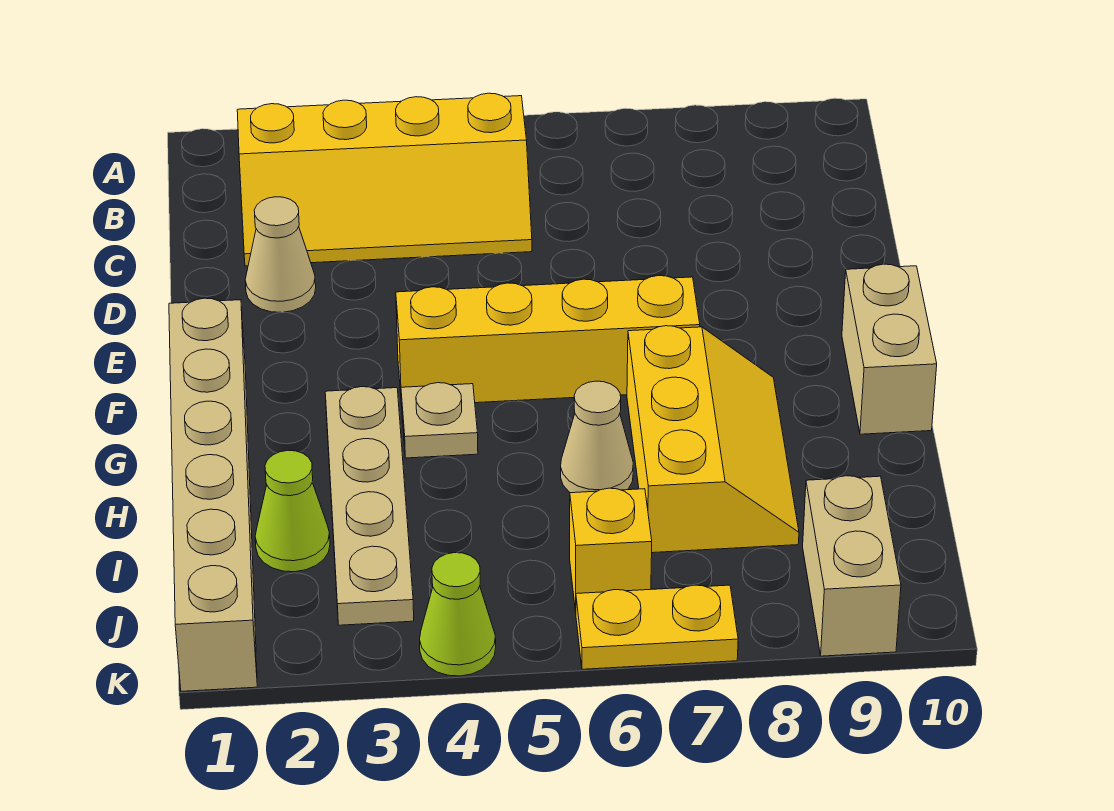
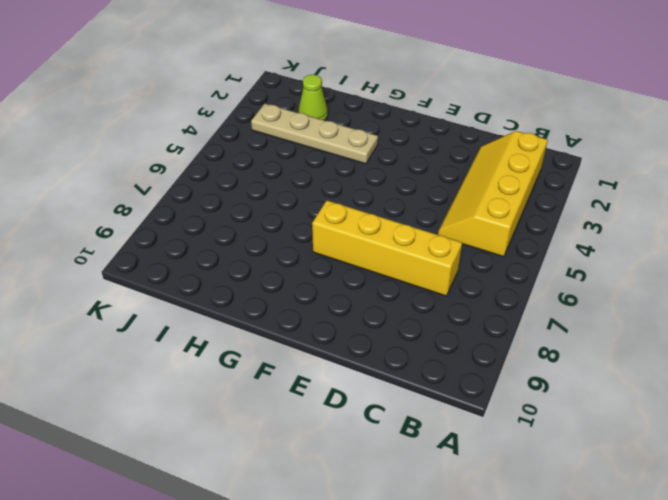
yellow brick C7:F7 level 1 -> yellow brick F4:F7 level 1
none -> tan cone D2 level 1
none -> tan brick F1:K1 level 1
none -> tan brick F10:G10 level 1

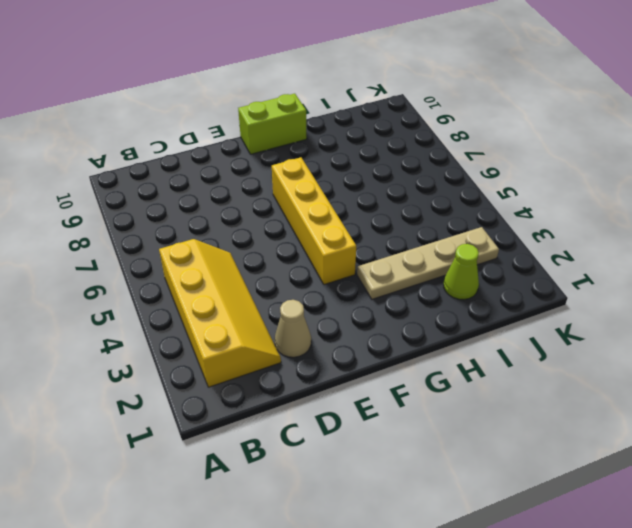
lime brick F10:G10 level 1 -> tan brick F10:G10 level 1
none -> tan brick F1:K1 level 1
none -> tan plate G4 level 1
none -> yellow slope G7:I8 level 1 top 7

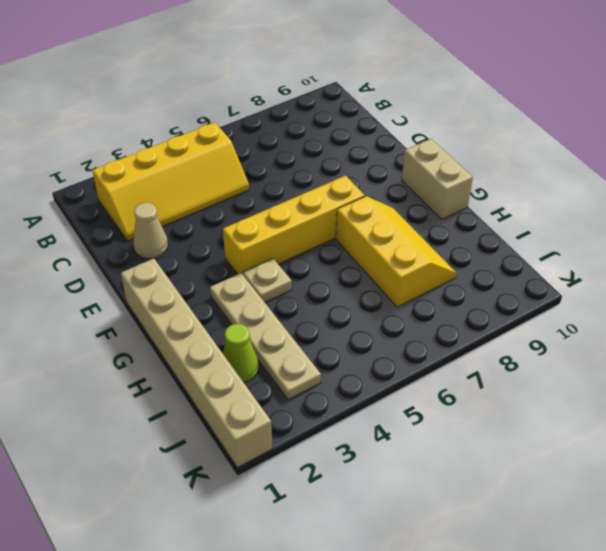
none -> tan cone H6 level 1
none -> yellow brick J6 level 1
none -> tan brick J9:K9 level 1

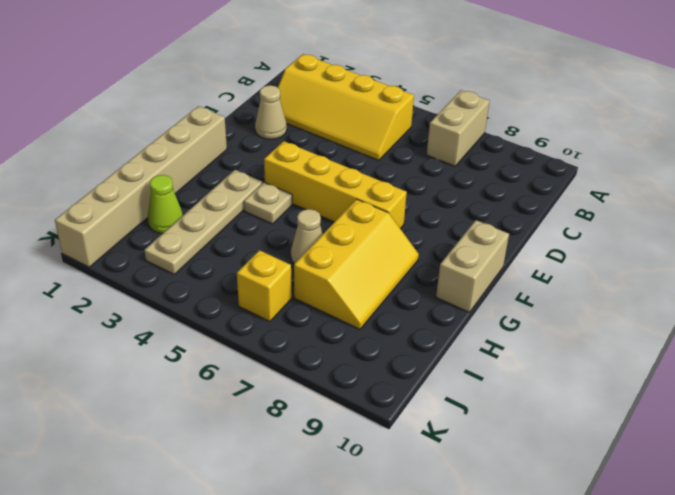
tan brick A7:B7 level 1 -> tan brick J9:K9 level 1
none -> lime cone K4 level 1
none -> yellow plate K6:K7 level 1

